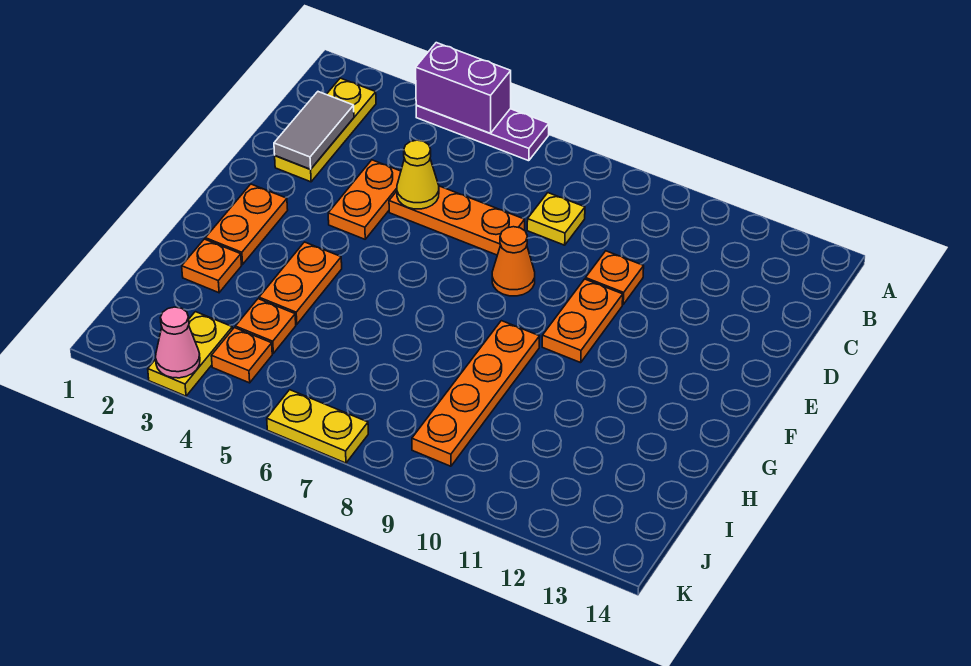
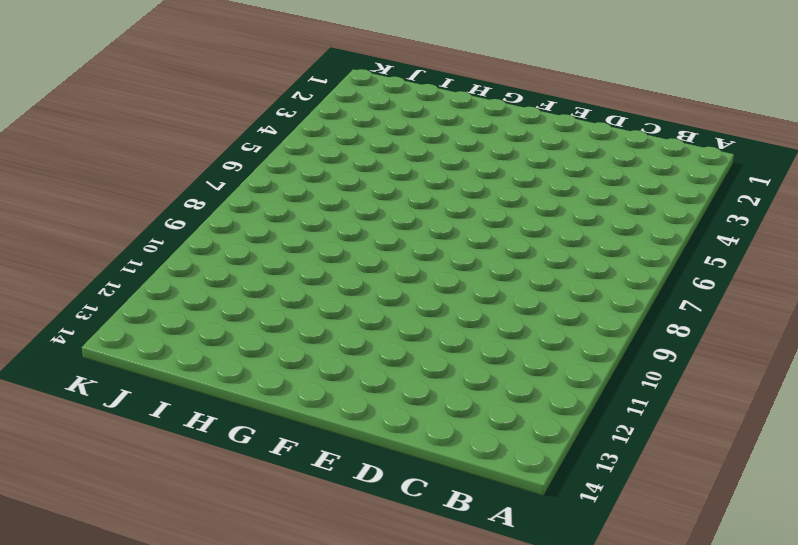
none -> purple plate A4:A6 level 1
none -> yellow plate B2:D2 level 1
none -> yellow plate C8 level 1

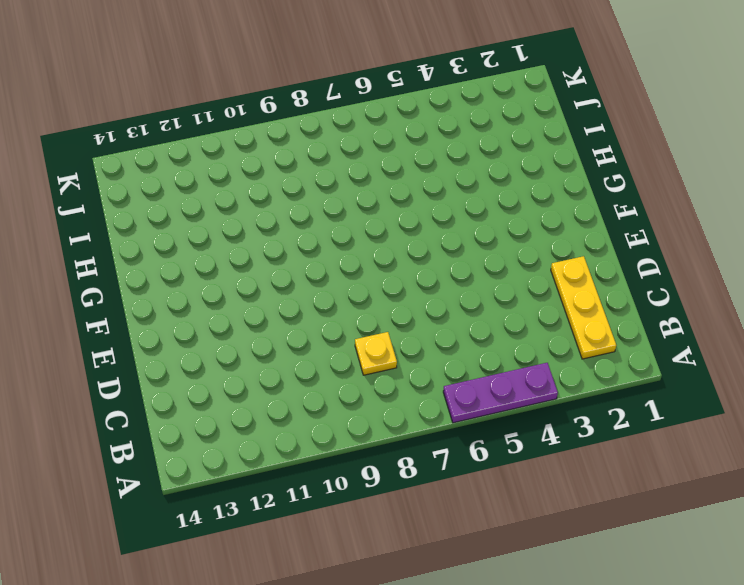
none -> orange plate D4:E4 level 1
none -> orange plate D5:D7 level 1
none -> orange plate D10 level 1

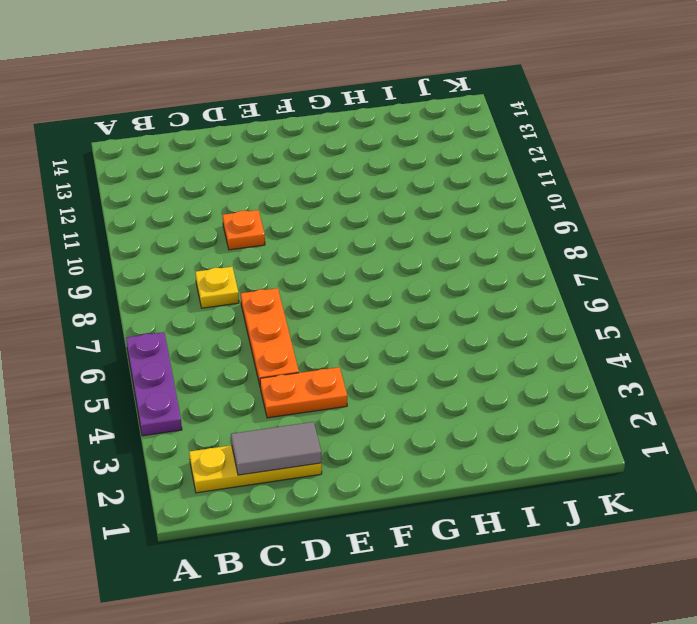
none -> orange cone E8 level 1
none -> orange plate E10:F10 level 1
none -> orange plate F2:G2 level 1

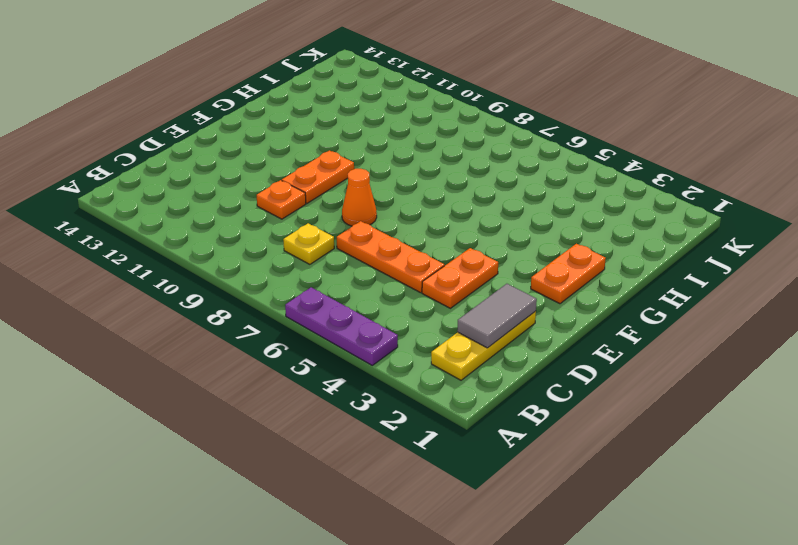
none -> orange plate G4:H4 level 1
none -> orange plate G9:J9 level 1
none -> orange plate H2 level 1

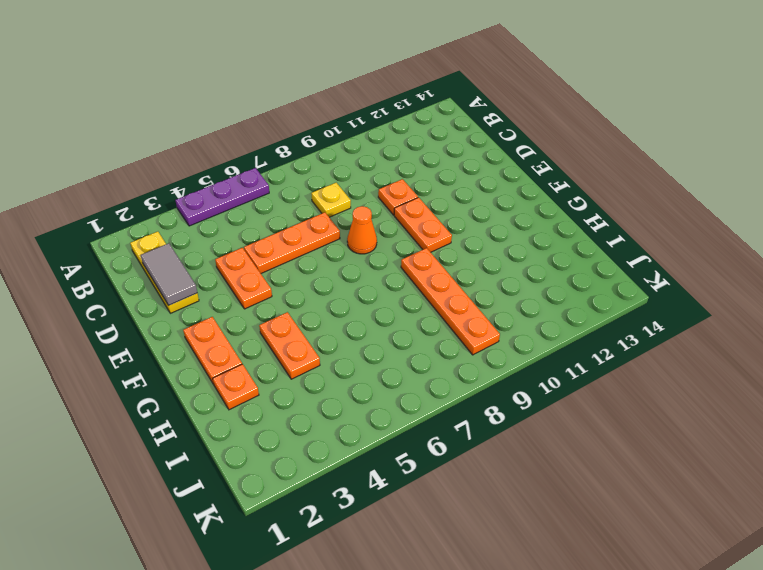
none -> orange plate I4 level 1
none -> yellow plate J3:K3 level 1
none -> orange plate J4 level 1

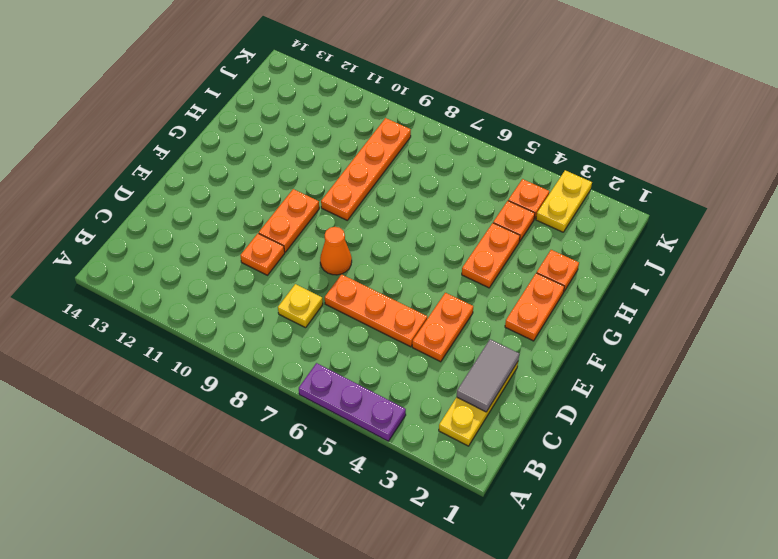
none -> yellow plate K6:K7 level 1
none -> purple brick A4:A5 level 2
none -> yellow cone D5 level 2

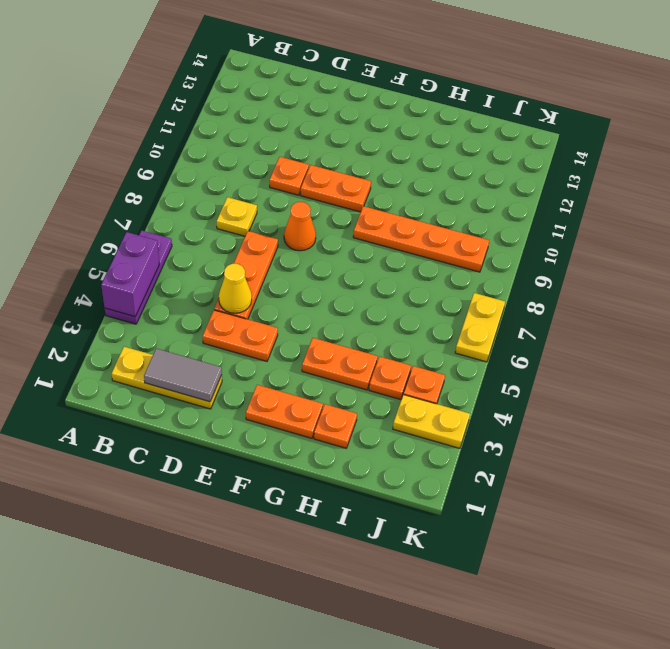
none -> pink cone K3 level 2

